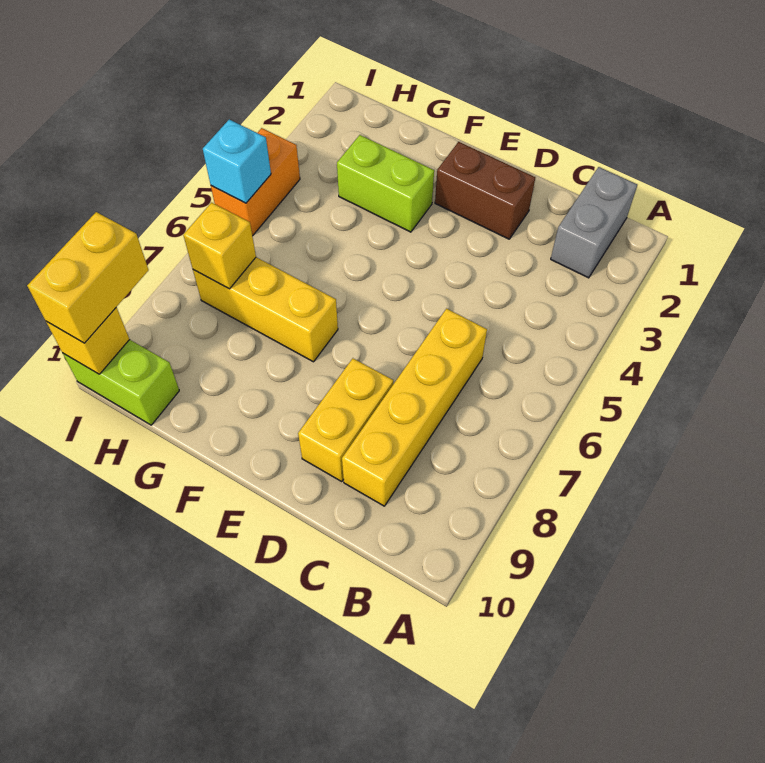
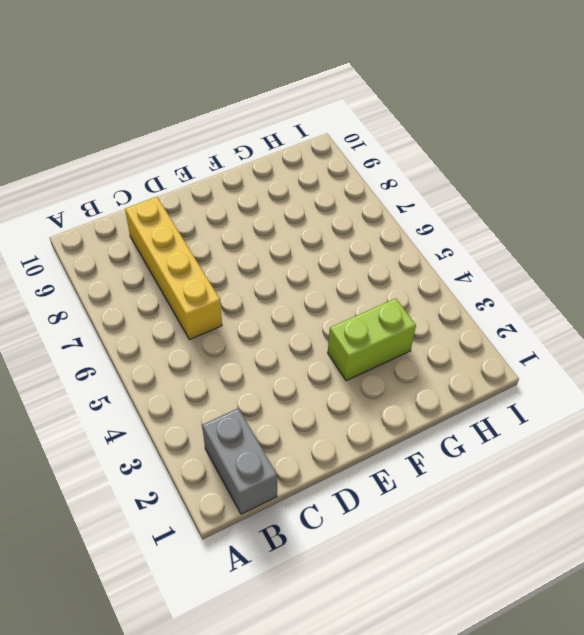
none -> brown brick D2:E2 level 1
none -> yellow brick D8:D9 level 1
none -> yellow brick F7:H7 level 1

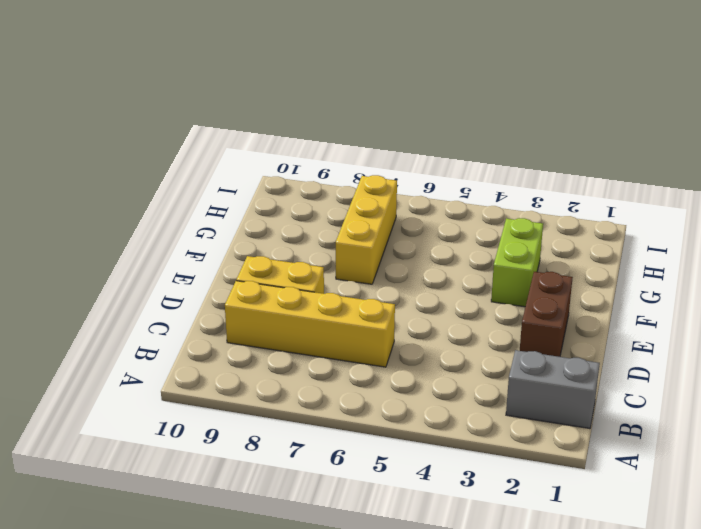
none -> lime brick H10:I10 level 1
none -> orange brick I4:I5 level 1
none -> yellow brick H7 level 2

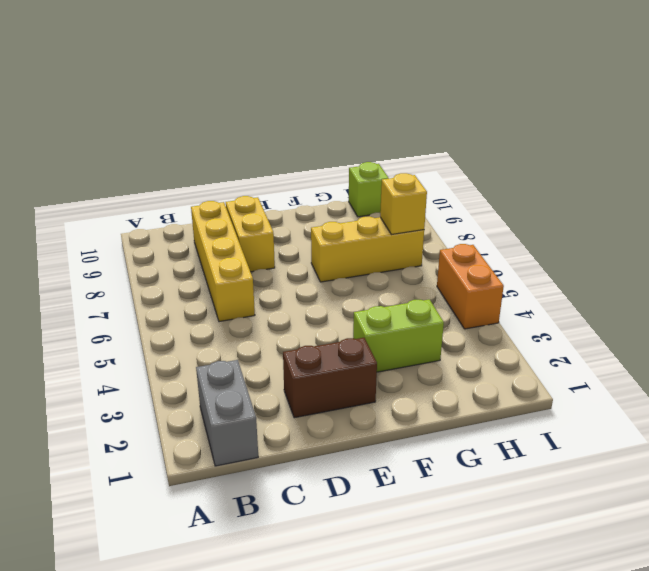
lime brick H10 level 1 -> lime brick H10:I10 level 1
none -> cyan brick I5 level 2
none -> yellow brick I10 level 2
none -> yellow brick I9:I10 level 3

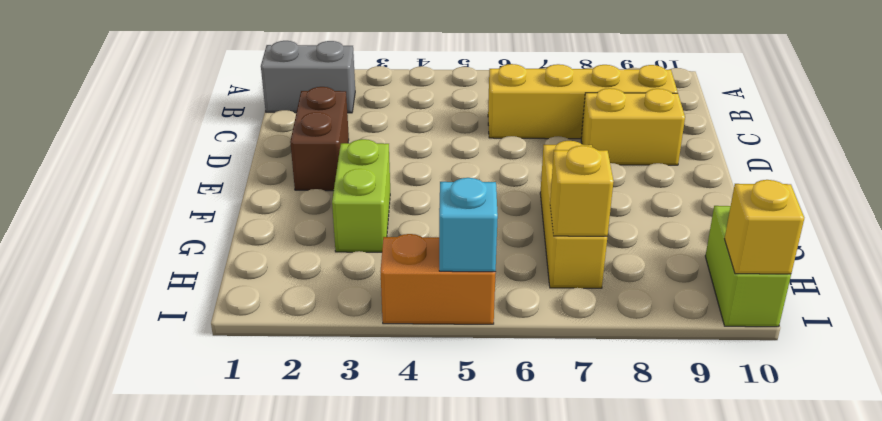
none -> yellow brick I9:I10 level 3

